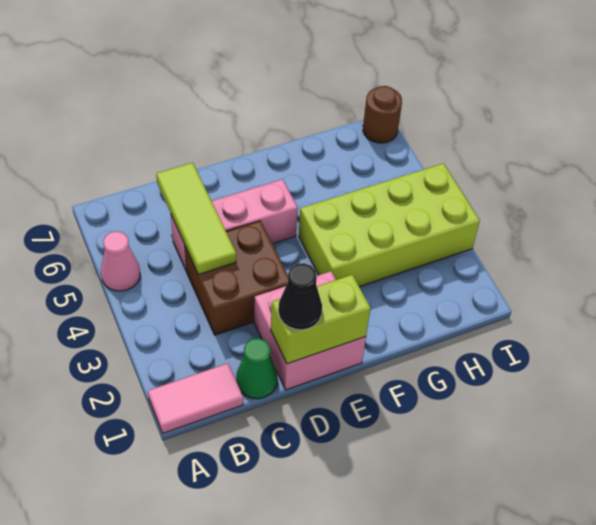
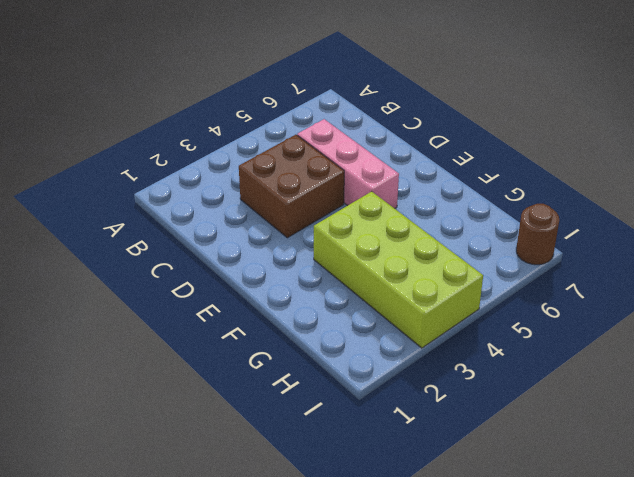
none -> pink tile A1:B1 level 1
none -> pink cone A5 level 1

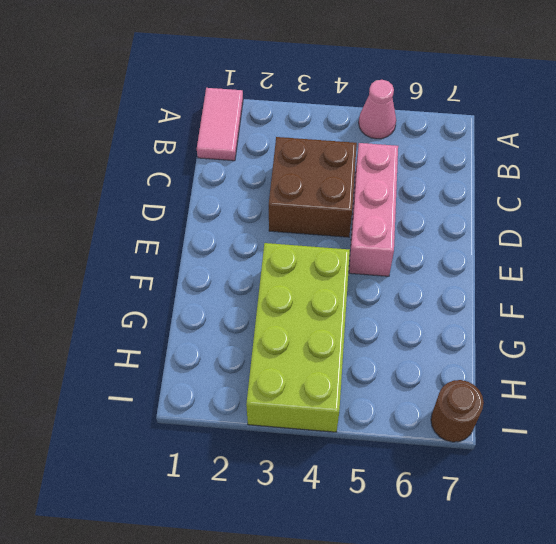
none -> green cone C1 level 1
none -> pink brick D1:E2 level 1

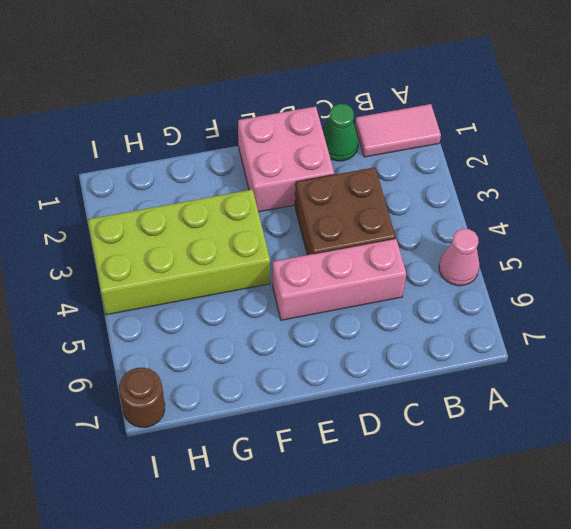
none -> lime tile C4:C6 level 2
none -> lime brick D1:E1 level 2

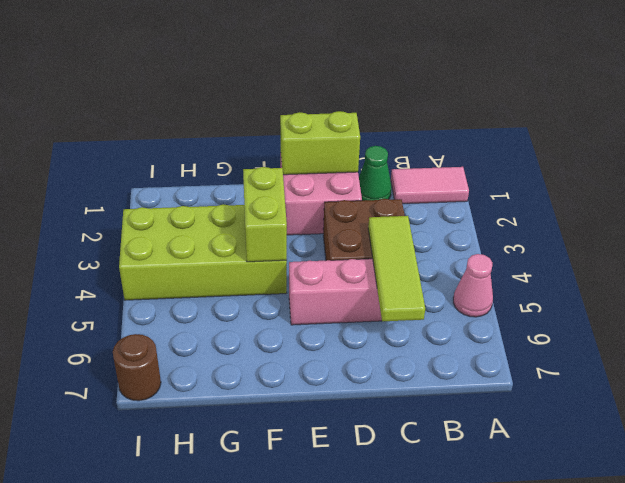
lime brick F3:F4 level 2 -> none
none -> black cone D1 level 3

